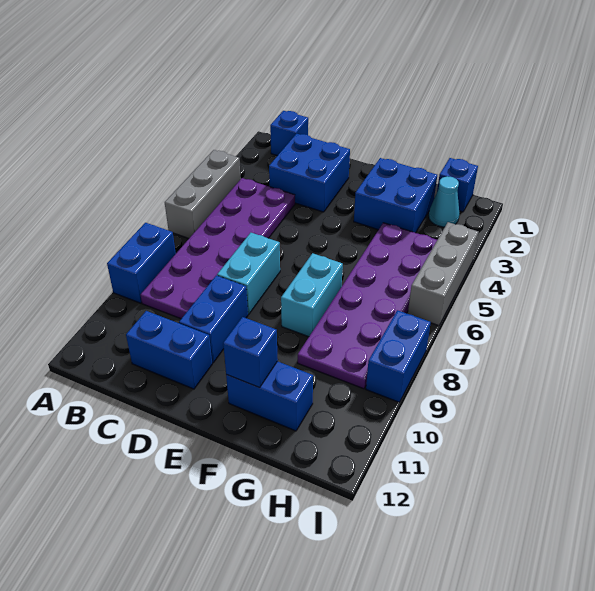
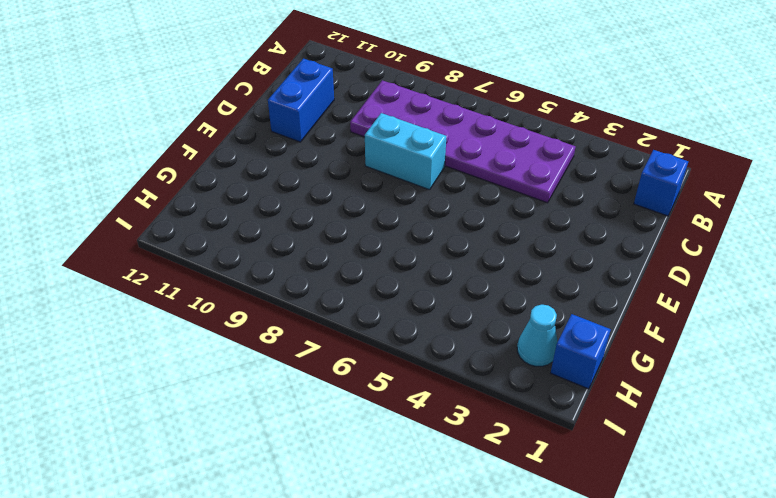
none -> grey brick A4:A6 level 1
none -> blue brick A8:A9 level 1
none -> blue brick C2:D3 level 1

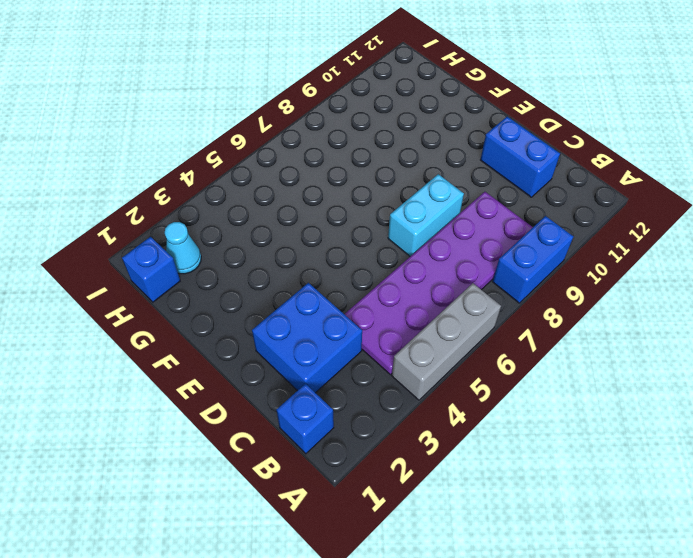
none -> blue brick D9:D10 level 1
none -> blue brick F2:G3 level 1
none -> cyan brick F7:F8 level 1

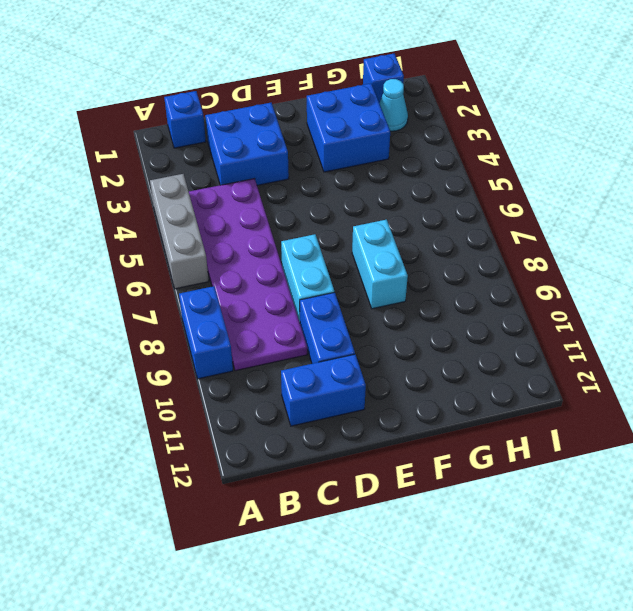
none -> blue brick F11:G11 level 1
none -> purple plate G4:H9 level 1
none -> grey brick I4:I6 level 1

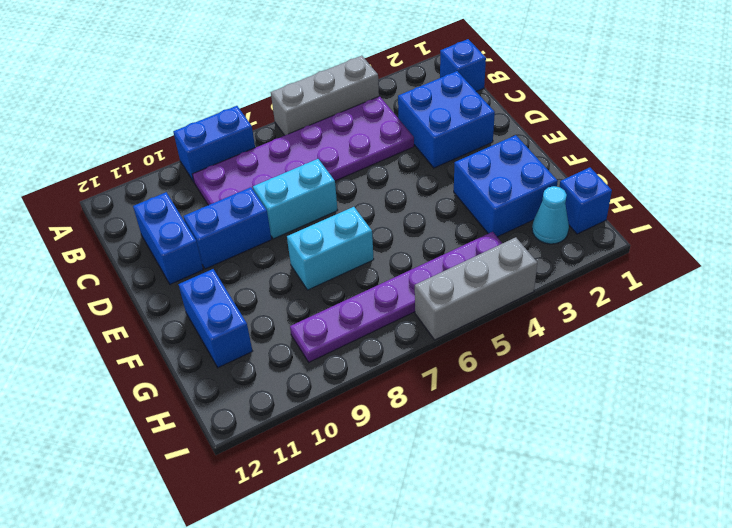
purple plate H4:H9 level 1 -> purple plate G4:H9 level 1
none -> blue brick I8:I9 level 1
none -> blue brick F11 level 2

